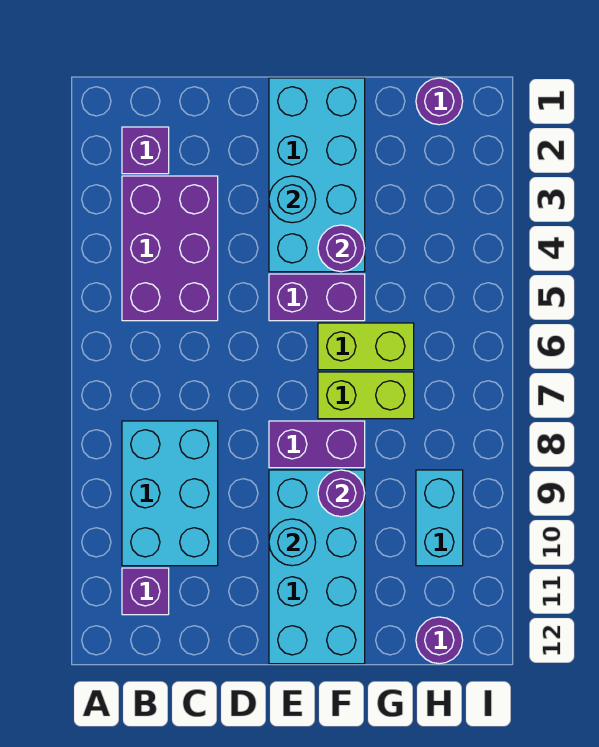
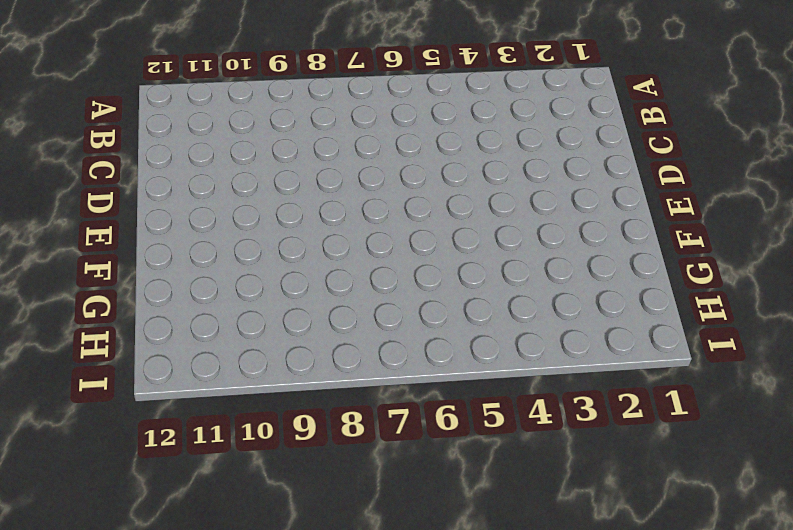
none -> purple brick B2 level 1
none -> purple brick B3:C5 level 1
none -> cyan brick B8:C10 level 1

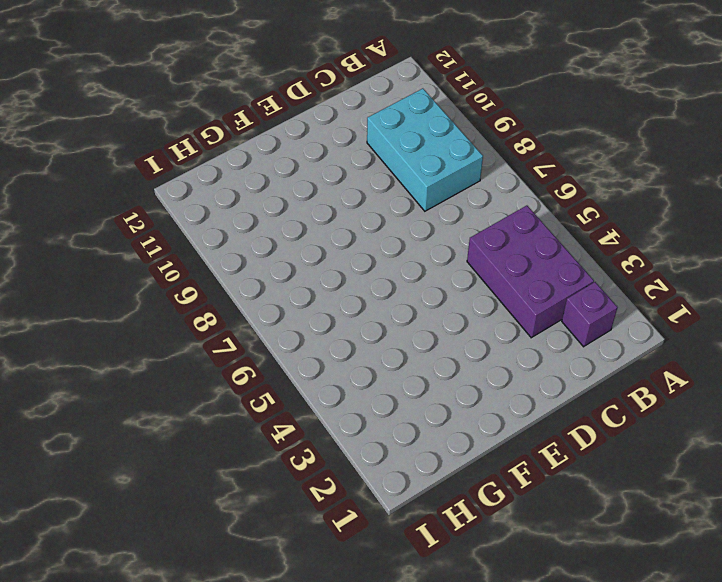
none -> purple brick B11 level 1
none -> cyan brick E1:F4 level 1
none -> purple brick E5:F5 level 1

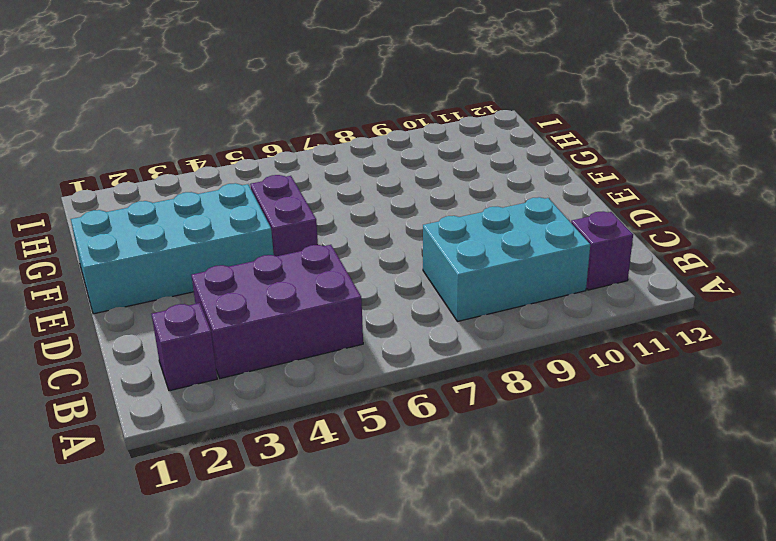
none -> purple brick E8:F8 level 1
none -> cyan brick E9:F12 level 1
none -> lime brick F6:G6 level 1

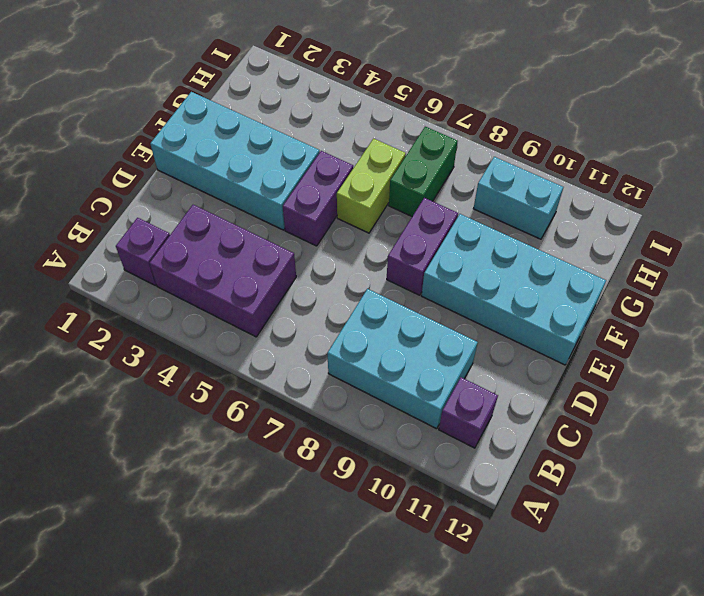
green brick G7:H7 level 1 -> lime brick F7:G7 level 1
none -> purple round brick H1 level 1
none -> purple round brick H12 level 1
none -> cyan round brick E3 level 2

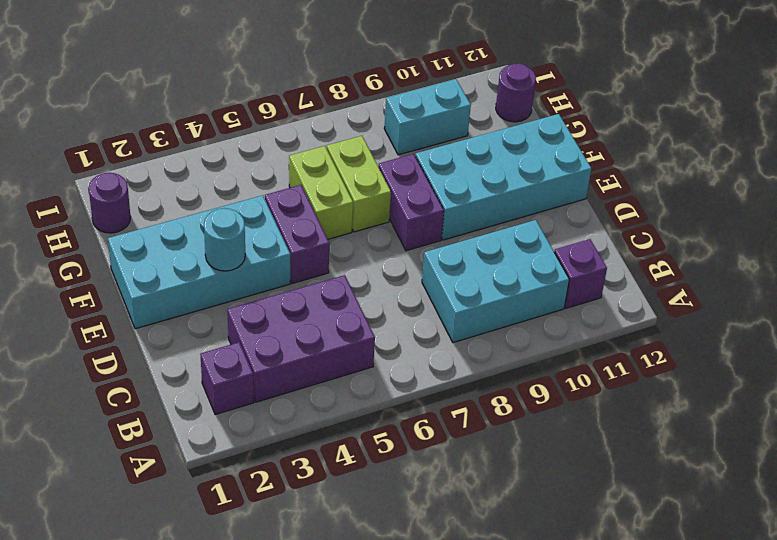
none -> cyan round brick E10 level 2
none -> purple round brick F4 level 2
none -> purple round brick F9 level 2

